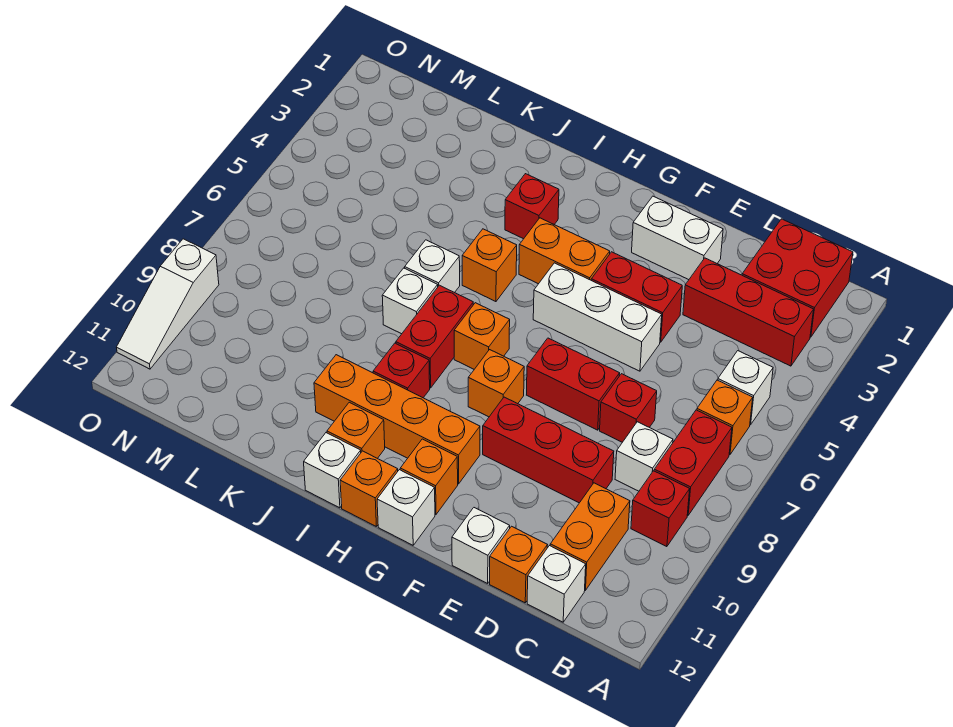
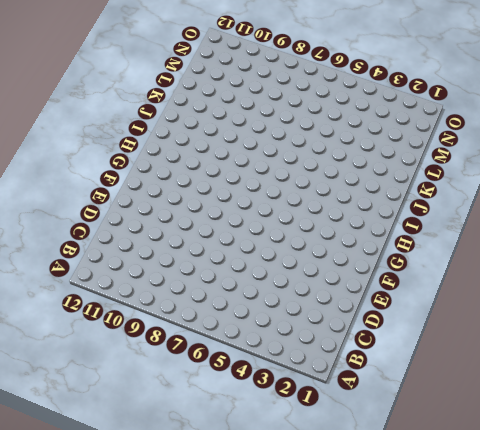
none -> red brick B1:C2 level 1
none -> red brick B3:D3 level 1
none -> white brick B5 level 1
none -> orange brick B6 level 1

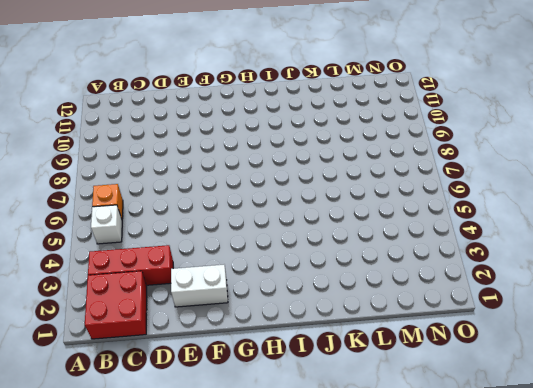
none -> red brick B7:B8 level 1
none -> red brick B9 level 1
none -> white brick C8 level 1
none -> orange brick C10:C11 level 1

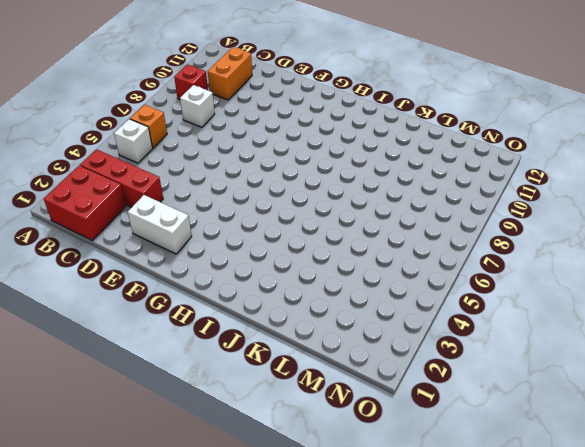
none -> red brick B7:B8 level 1
none -> white brick C12 level 1
none -> red brick D7 level 1
none -> red brick D9:F9 level 1

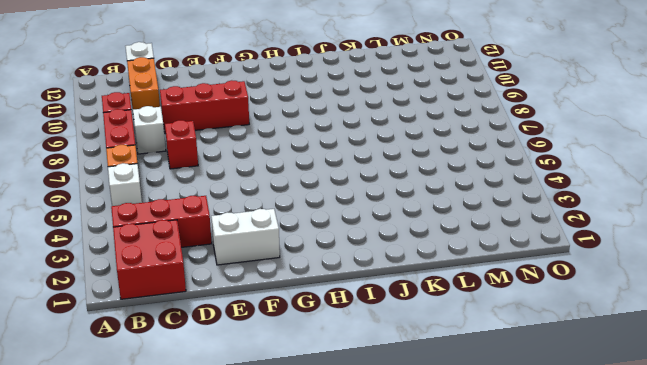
none -> orange brick D12 level 1
none -> red brick E4:F4 level 1
none -> white brick E5:G5 level 1
none -> red brick E7:F7 level 1

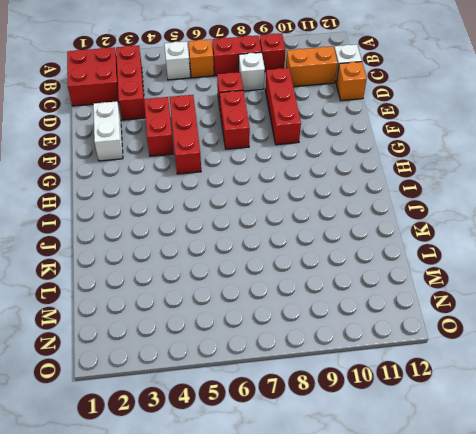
red brick E5:G5 level 1 -> white brick E5:G5 level 1
none -> white brick E12 level 1
none -> orange brick G4:H4 level 1
none -> orange brick G8 level 1
none -> orange brick G10:J10 level 1

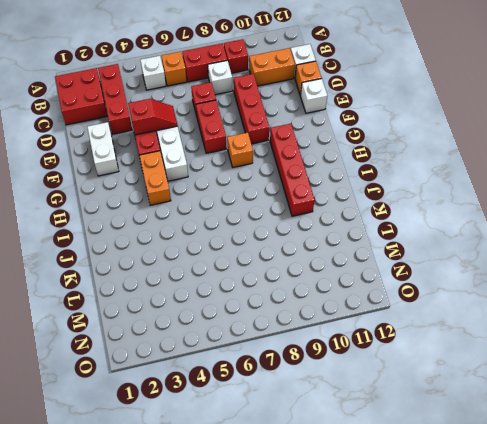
red slope E4:E5 level 2 top 4 -> none
red brick G10:J10 level 1 -> orange brick G10:J10 level 1
none -> orange brick G11 level 1
none -> white brick G12 level 1
none -> orange brick H7 level 1
none -> orange brick H12 level 1

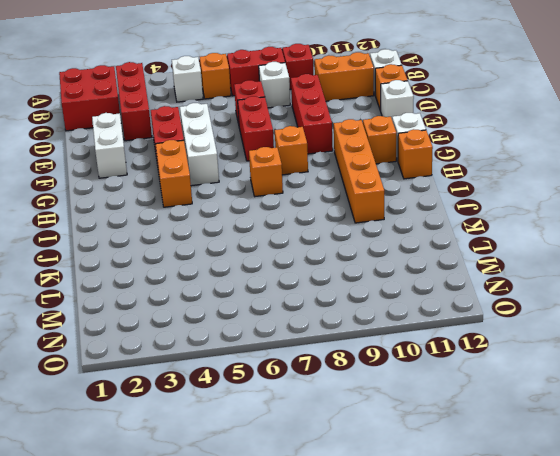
none -> red brick I3 level 1
none -> orange brick I5 level 1
none -> red brick I7:I8 level 1
none -> red brick I9 level 1

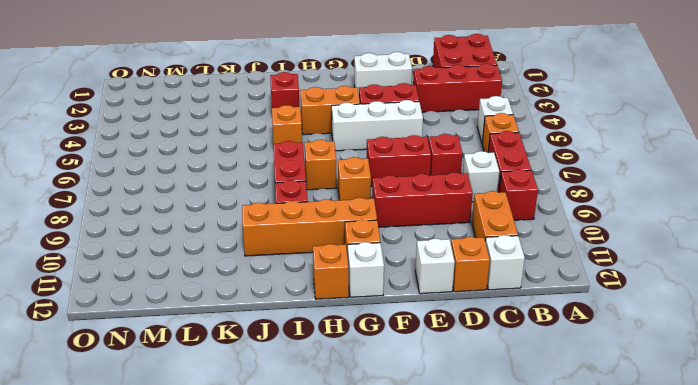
none -> orange brick I11 level 1
none -> white brick I12 level 1
none -> white brick J6 level 1
none -> white brick J7 level 1

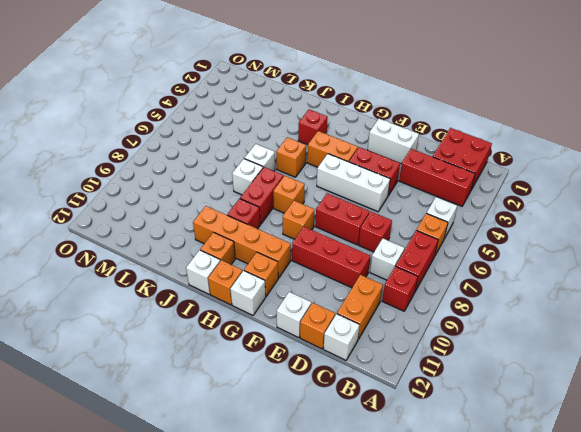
none -> white slope O9:O11 level 1 top 9

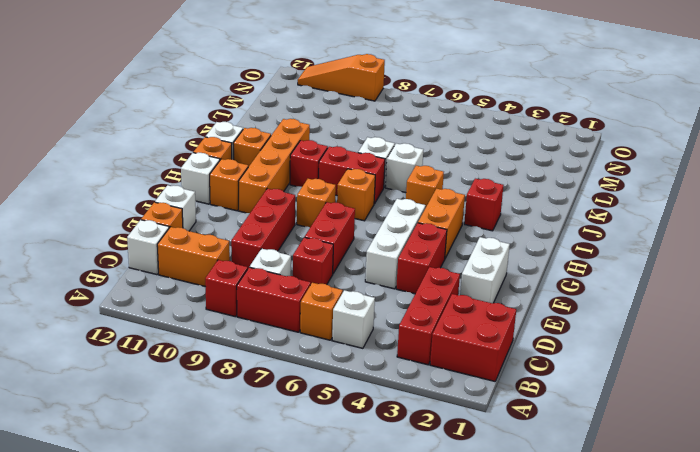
orange slope O9:O11 level 1 top 9 -> white slope O9:O11 level 1 top 9

